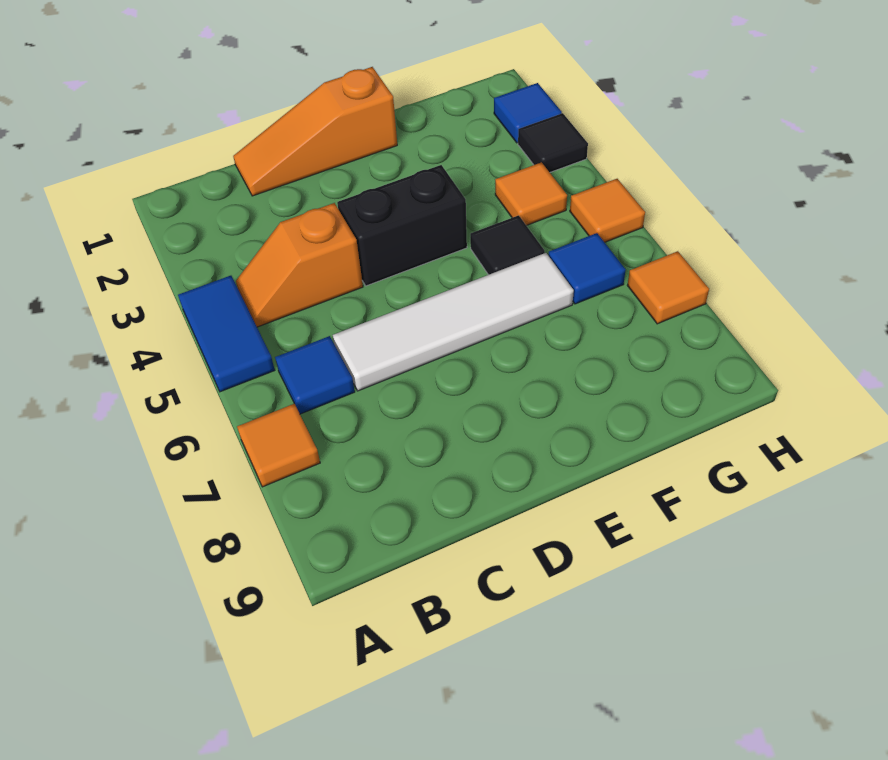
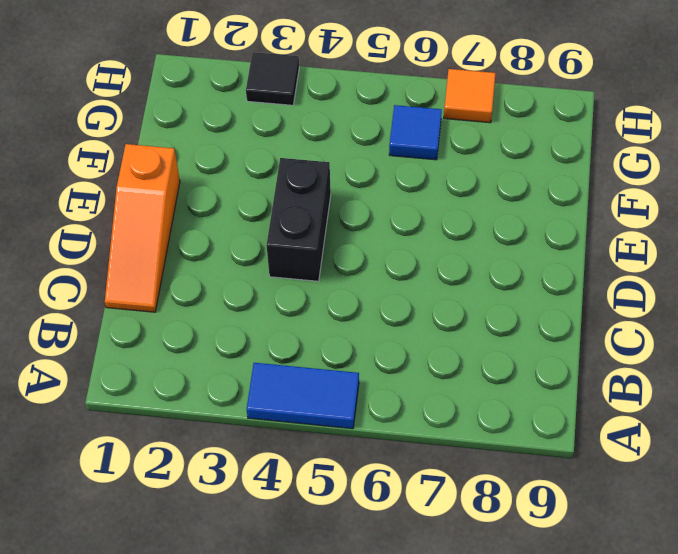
none -> orange tile A7 level 1
none -> orange slope B4:C4 level 1 top C
none -> blue tile B6 level 1

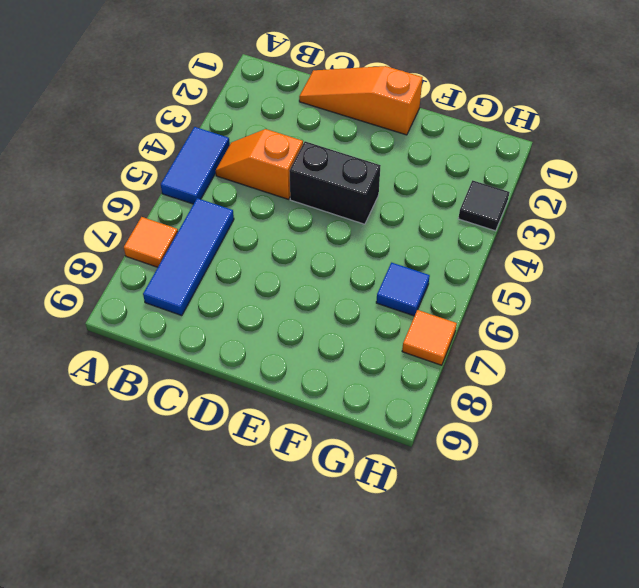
blue tile B6:B8 level 1 -> blue tile B6 level 1
none -> white tile C6:F6 level 1
none -> black tile F5 level 1
none -> orange tile G4 level 1

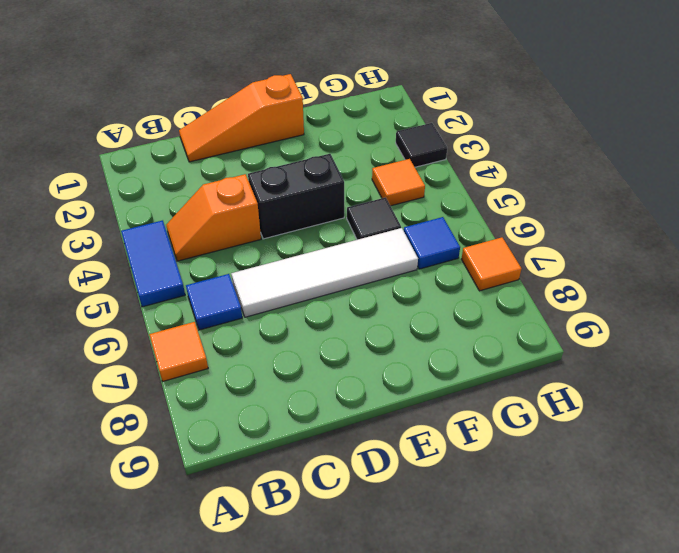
none -> blue tile H2 level 1
none -> orange tile H5 level 1

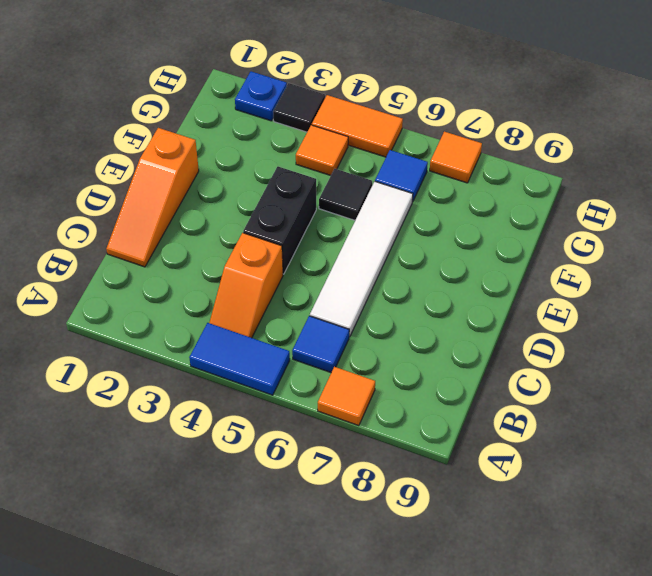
blue plate H2 level 1 -> blue tile H2 level 1
orange tile H4:H5 level 1 -> orange tile H5 level 1

